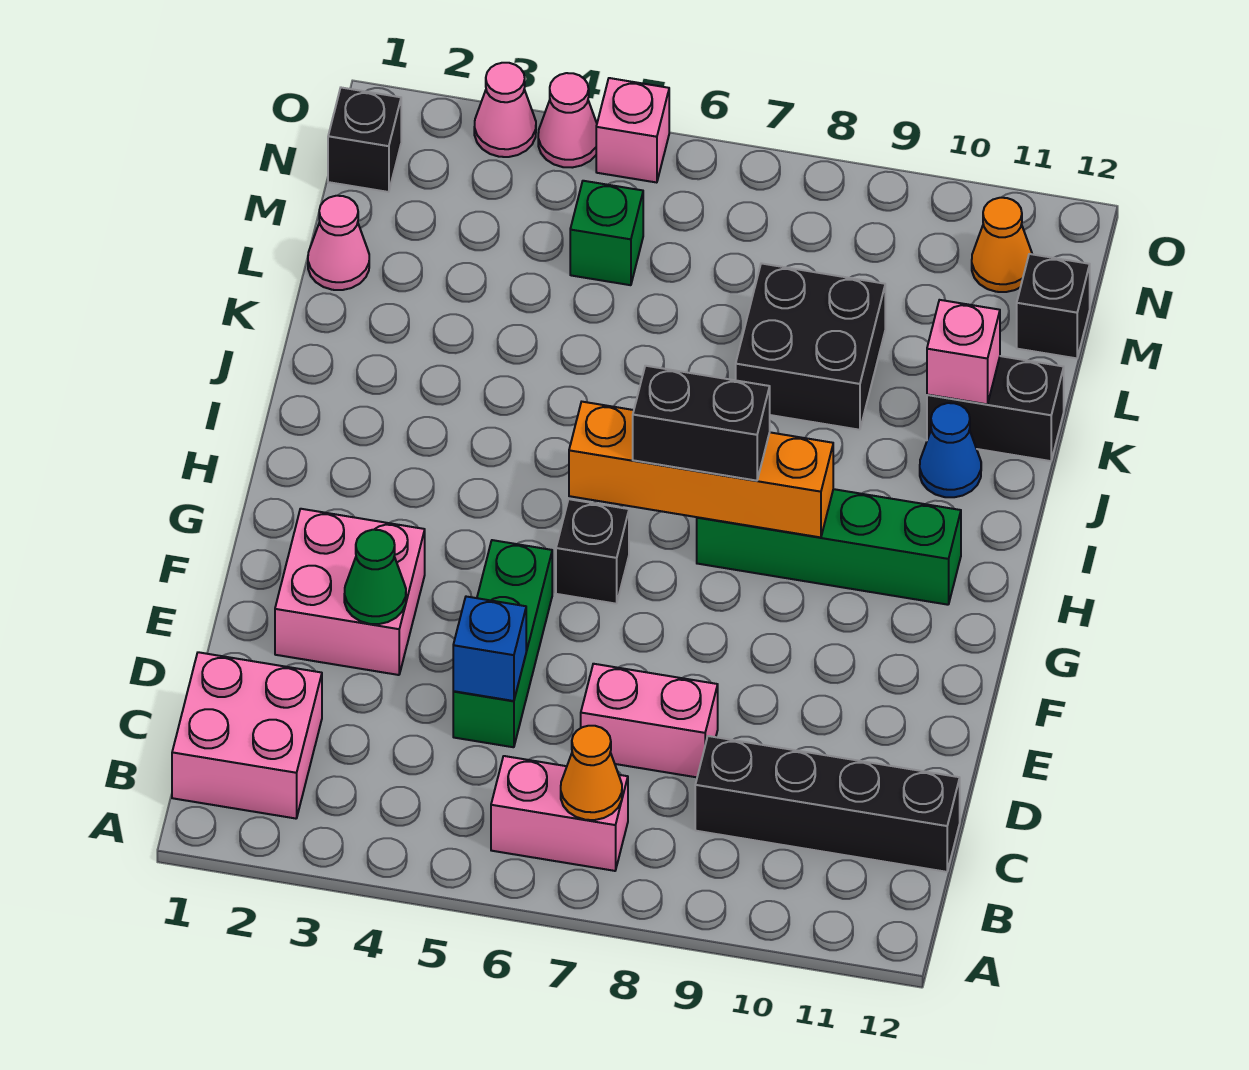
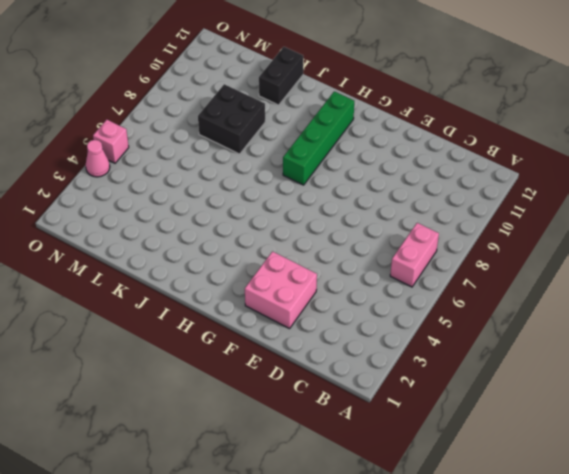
none -> pink brick B1:C2 level 1
none -> black brick C9:C12 level 1
none -> green brick D5:F5 level 1

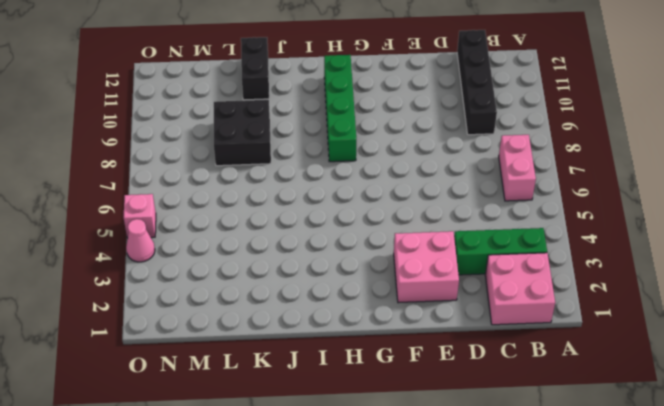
green brick B3:D3 level 1 -> green brick D5:F5 level 1
none -> pink brick D7:D8 level 1
none -> black brick G6 level 1
none -> blue cone J11 level 1

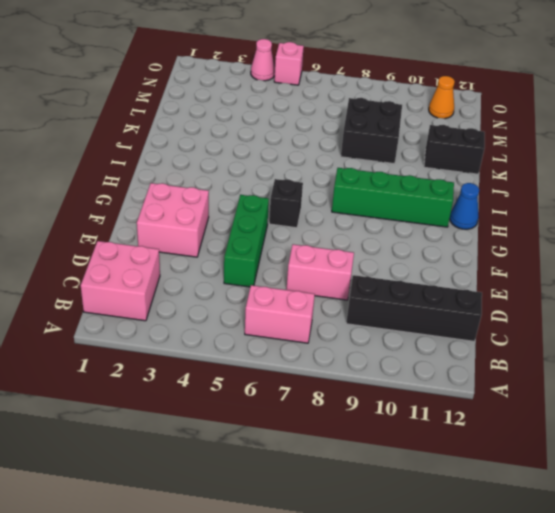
blue cone H12 level 1 -> blue cone J11 level 1
none -> pink cone L1 level 1
none -> green brick M5 level 1
none -> black brick M12 level 1

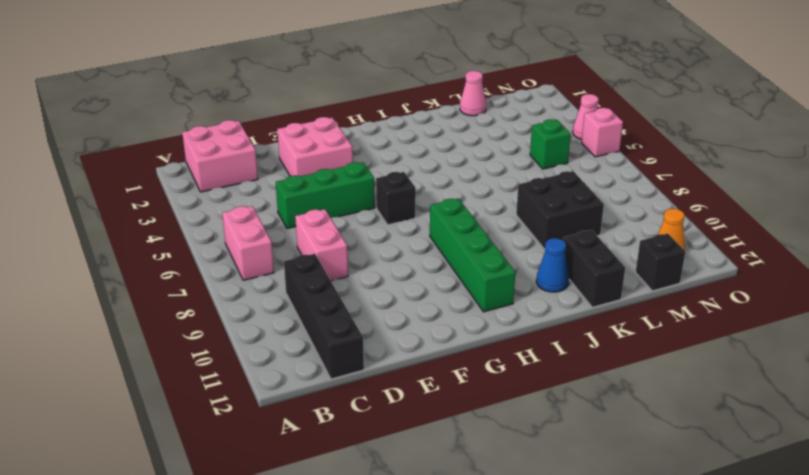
none -> black brick N1 level 1
none -> pink cone O3 level 1
none -> orange cone B7 level 2

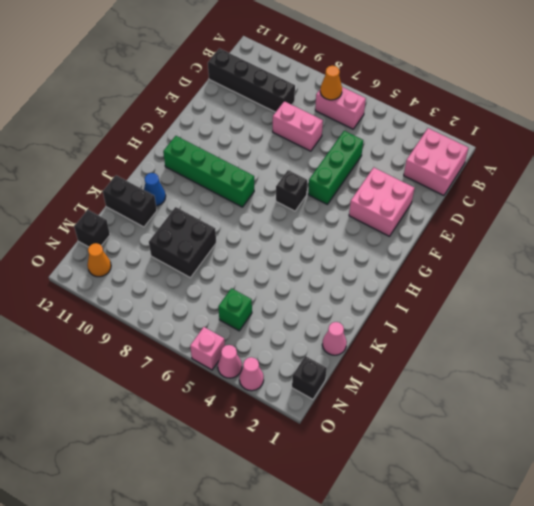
none -> blue brick D5 level 2
none -> green cone E3 level 2
none -> orange brick H6:H9 level 2

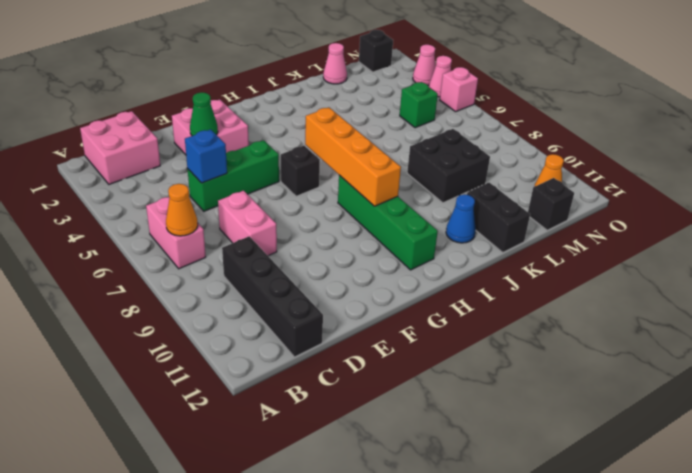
none -> pink brick K11 level 2
none -> black brick H7:H8 level 3

